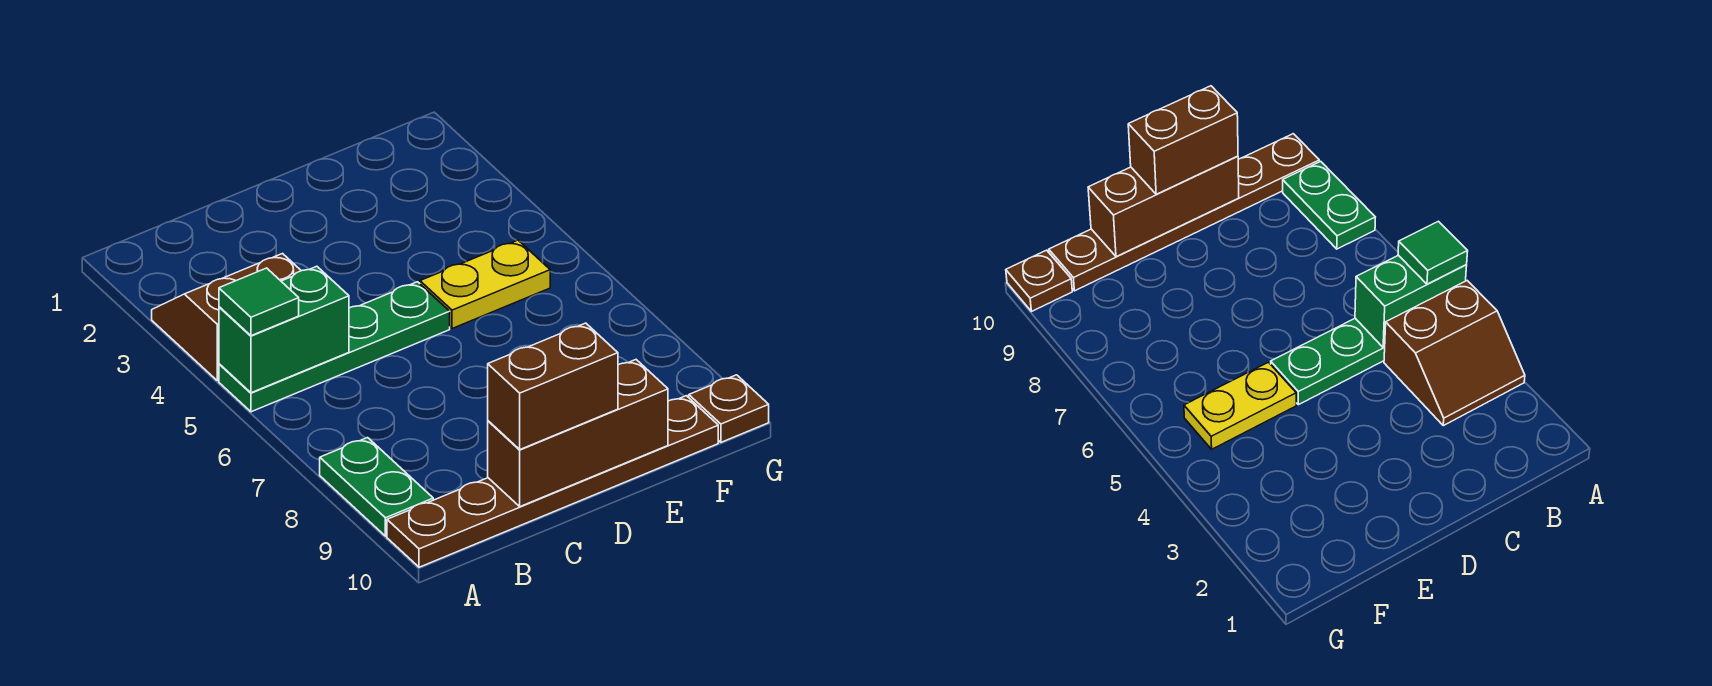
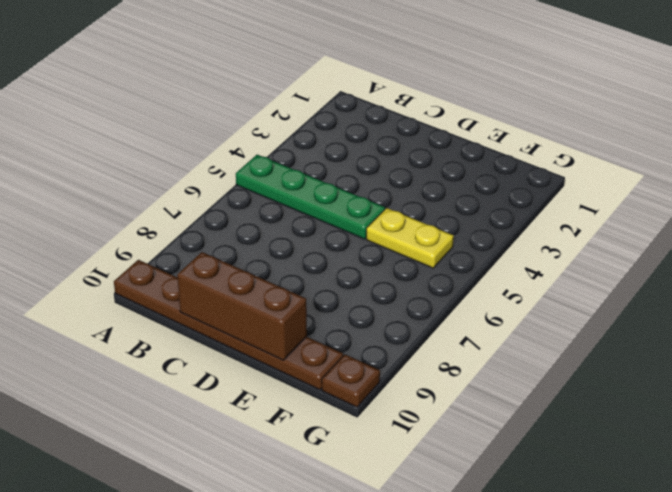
none -> brown slope A3:B4 level 1 top 4
none -> green plate A8:A9 level 1

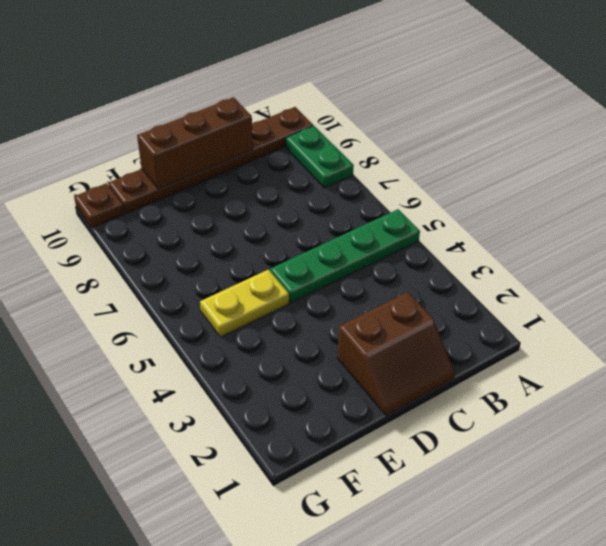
brown slope C1:D2 level 1 top 2 -> brown slope A3:B4 level 1 top 4
none -> green brick A5:B5 level 2
none -> green tile A5 level 3

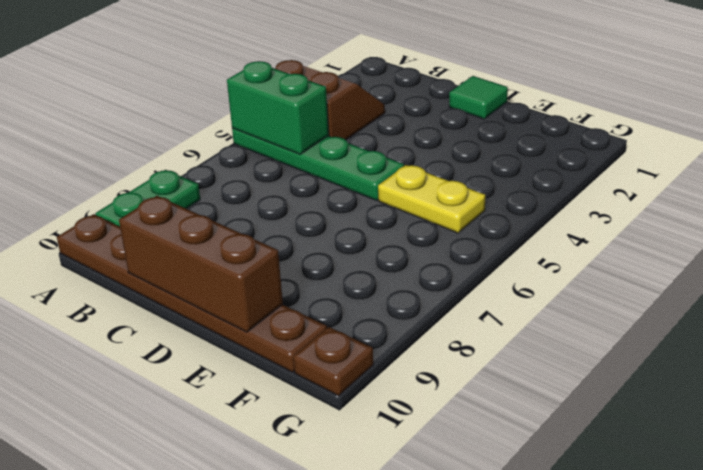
green tile D1 level 1 -> green tile A5 level 3
none -> brown brick C10:D10 level 3

